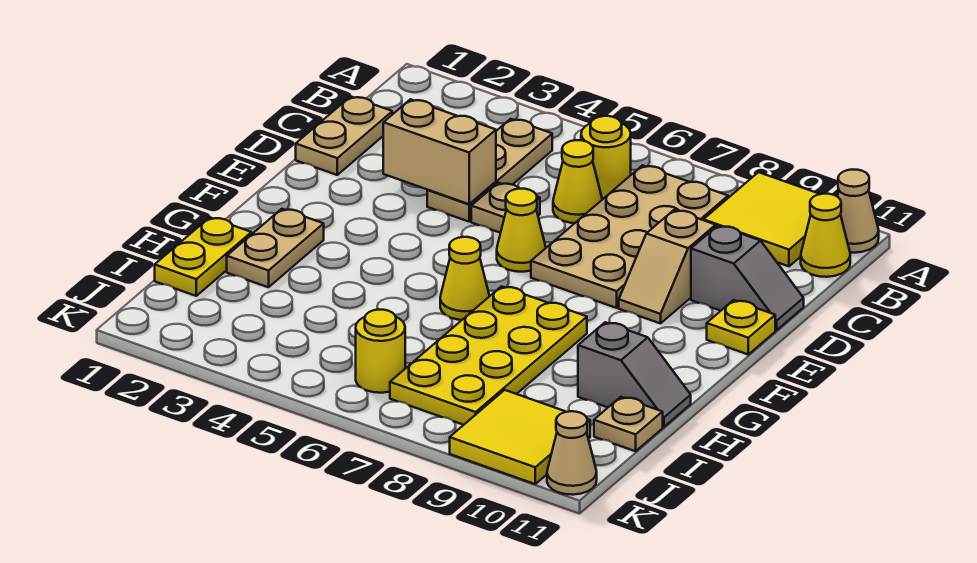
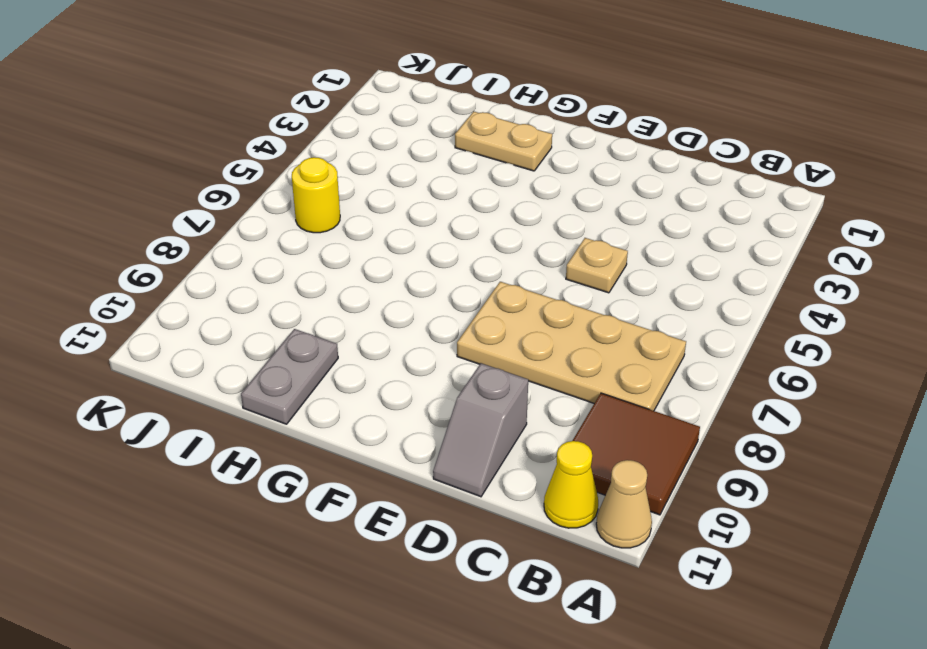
brown tile A9:B10 level 1 -> yellow tile A9:B10 level 1
grey plate H10:H11 level 1 -> grey slope H10:H11 level 1 top 10
none -> tan plate B4:D4 level 1
none -> yellow round brick B6 level 1
none -> tan plate C1:D1 level 1

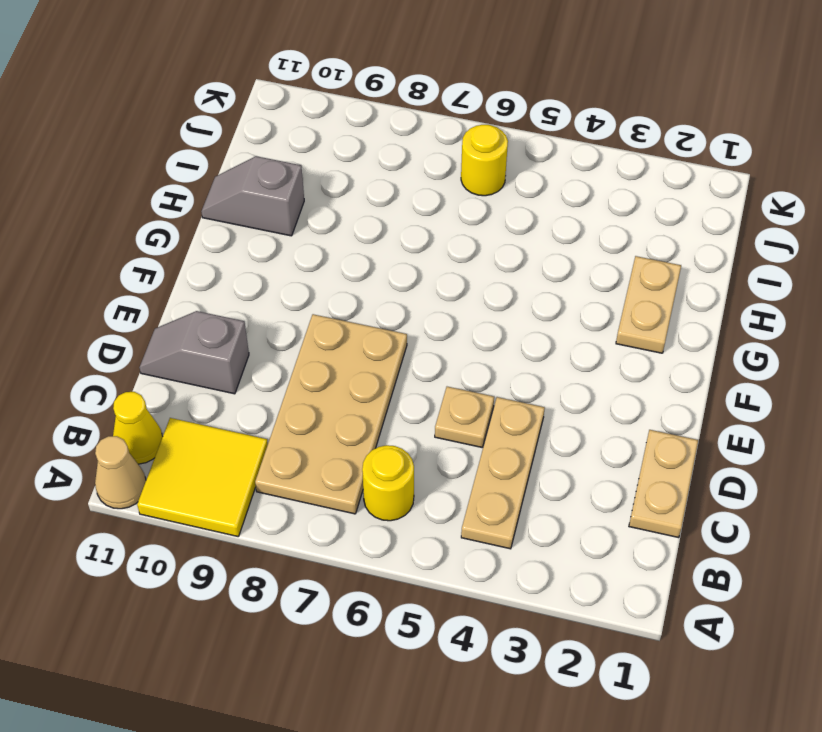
none -> yellow cone C6 level 1
none -> tan slope D9:E9 level 1 top D
none -> yellow cone E6 level 1

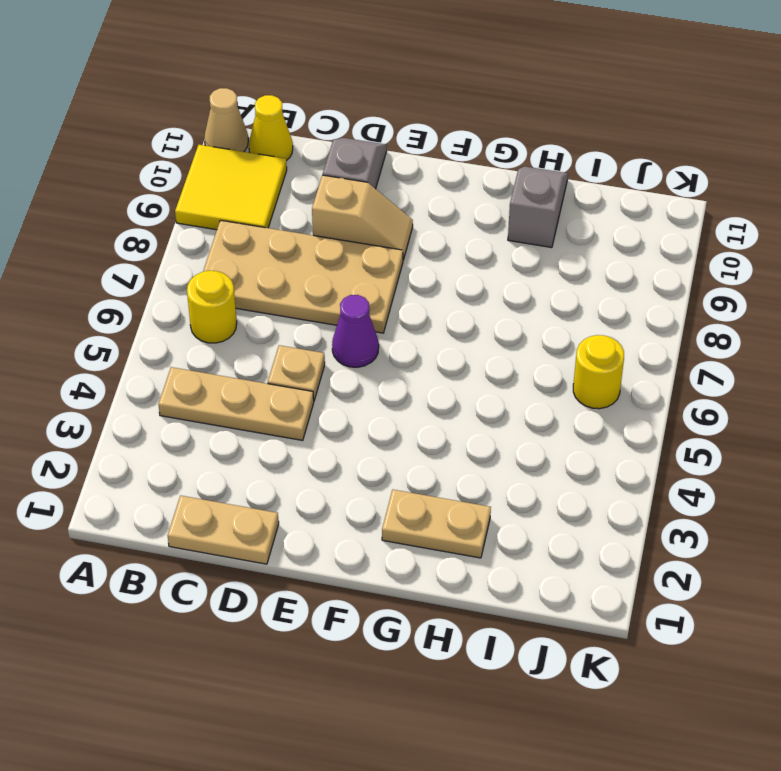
purple cone E6 level 1 -> yellow cone E6 level 1
none -> yellow cone C6 level 1
none -> yellow plate E11 level 1
none -> yellow cone G6 level 1

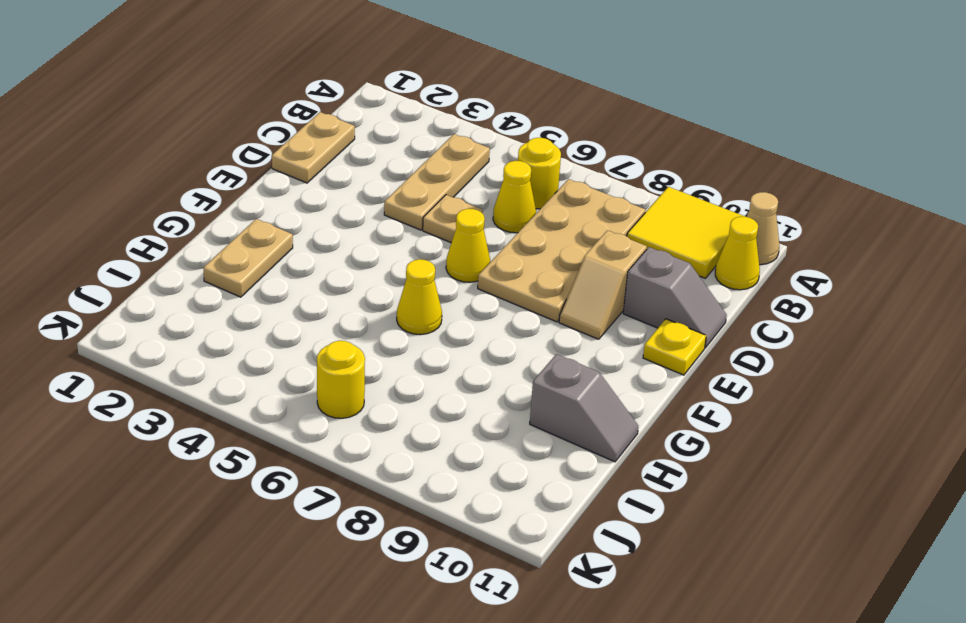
none -> yellow plate G7:J8 level 1
none -> yellow plate H1:I1 level 1
none -> tan plate I11 level 1

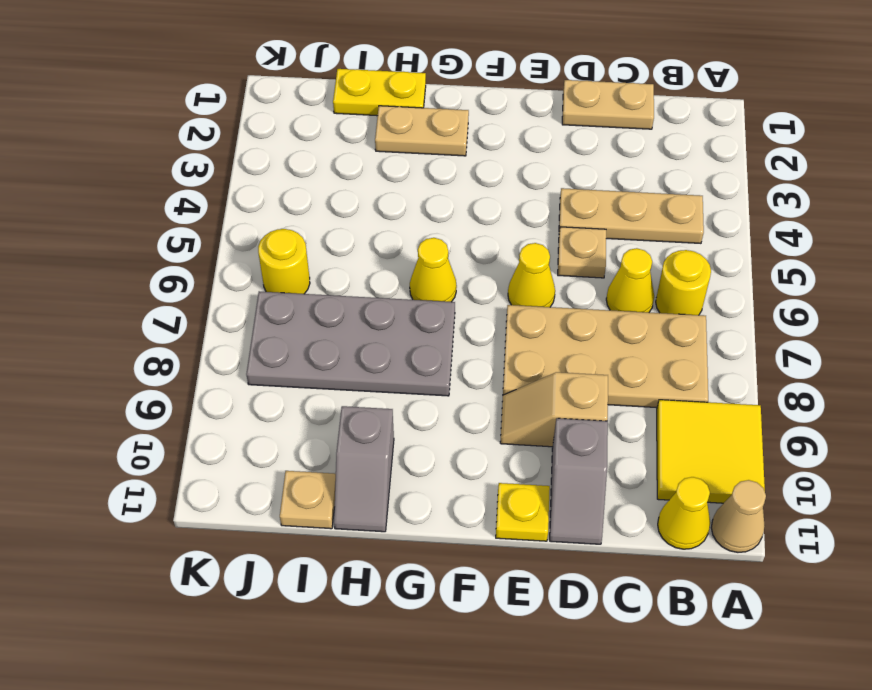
grey plate G7:J8 level 1 -> yellow plate G7:J8 level 1
none -> yellow tile J9:K10 level 1
none -> tan cone K11 level 1
none -> tan brick D3:D4 level 2

